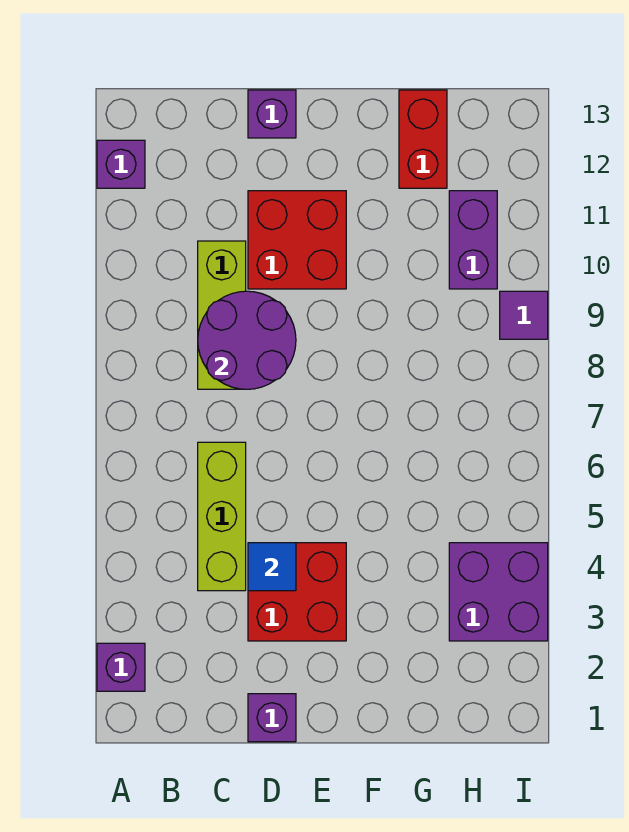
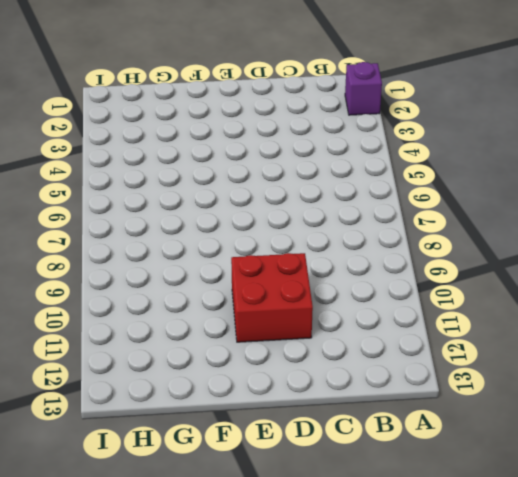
none -> purple brick A12 level 1
none -> lime brick C4:C6 level 1
none -> lime brick C8:C10 level 1

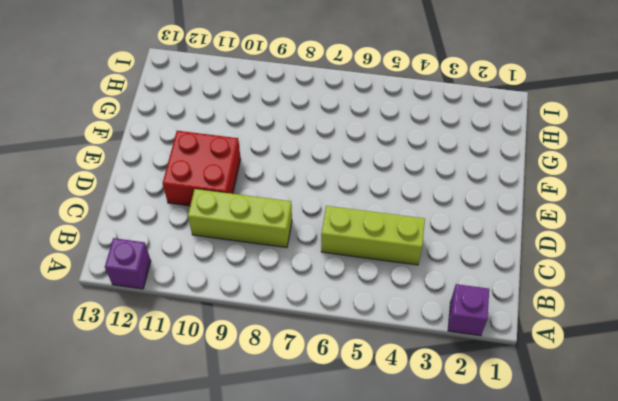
none -> purple brick D1 level 1
none -> red brick D3:E4 level 1
none -> purple brick D13 level 1

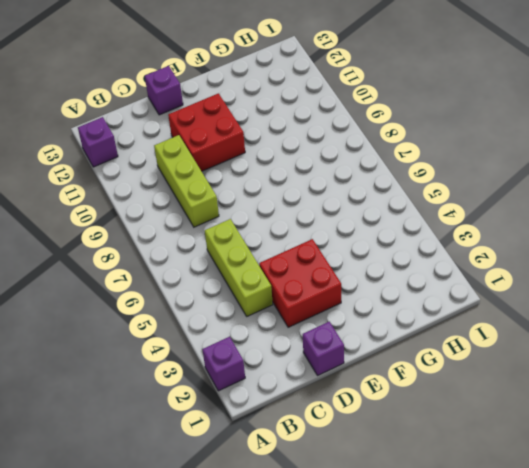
none -> red brick G12:G13 level 1
none -> purple brick H3:I4 level 1
none -> purple brick H10:H11 level 1

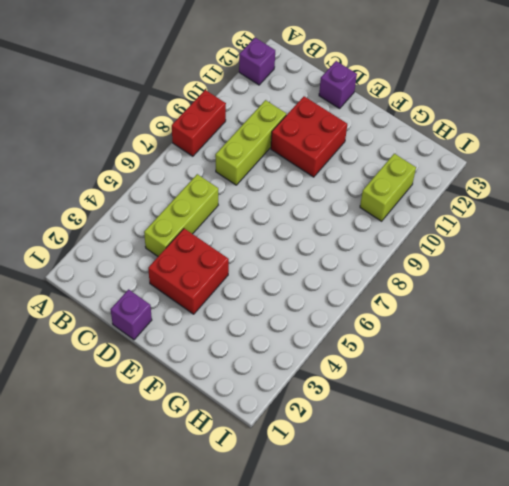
red brick A8:A9 level 1 -> red brick G12:G13 level 1
lime brick H10:H11 level 1 -> purple brick H10:H11 level 1
none -> purple brick A2 level 1
none -> purple brick H3:I4 level 1
none -> purple tile I9 level 1

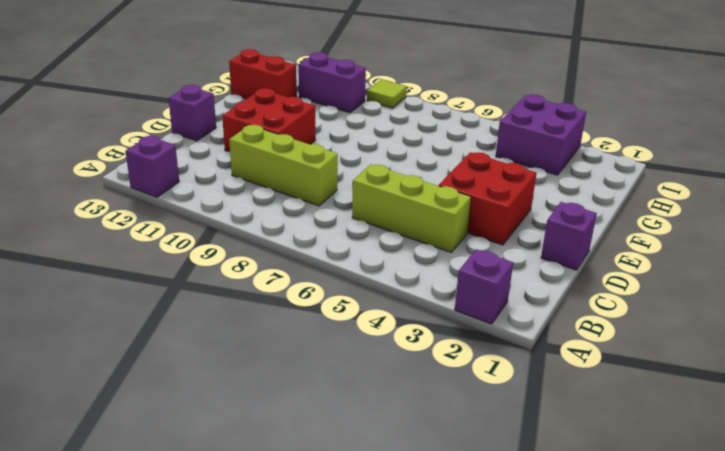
lime tile I9 level 1 -> purple tile I9 level 1
none -> purple round brick C8:D9 level 2
none -> blue tile D4 level 2

